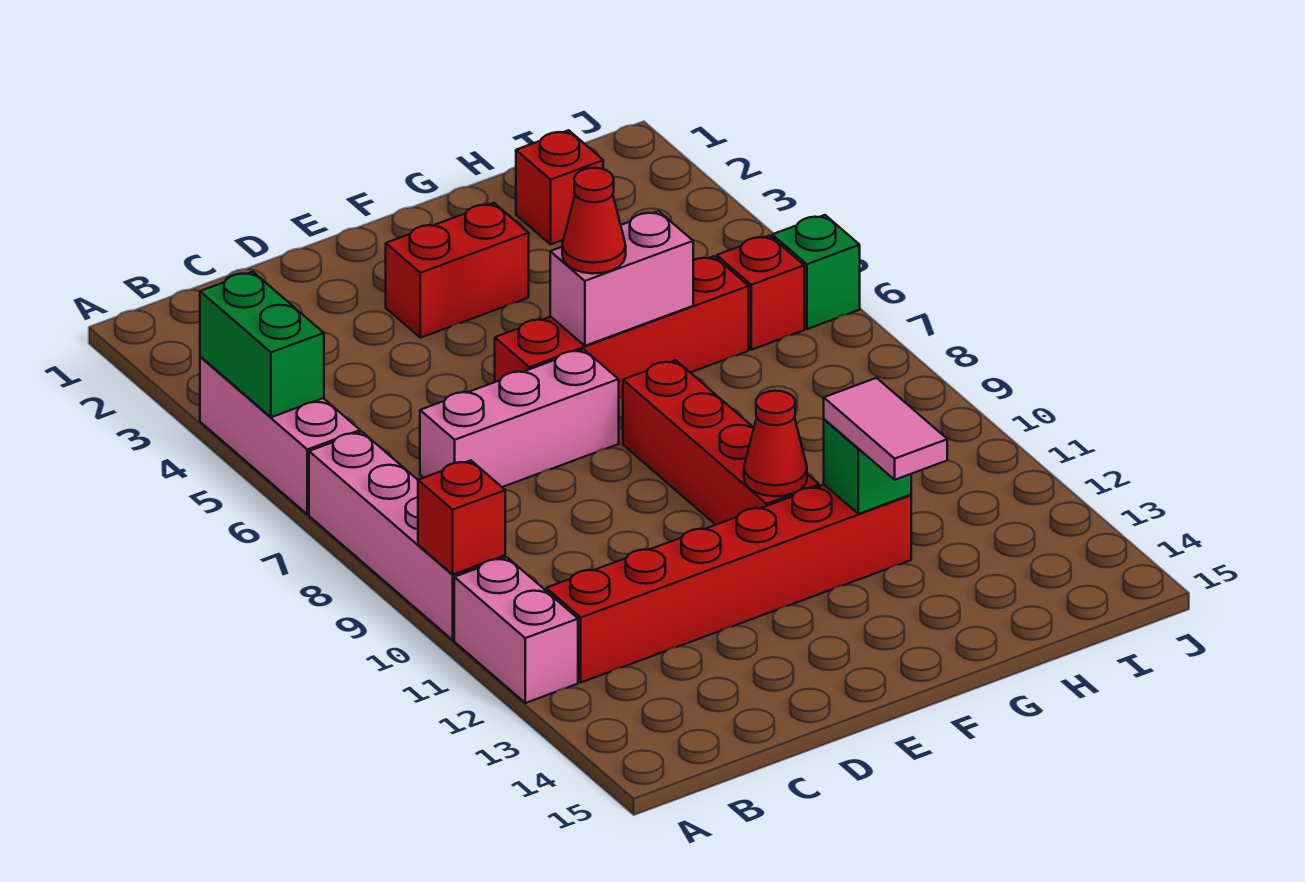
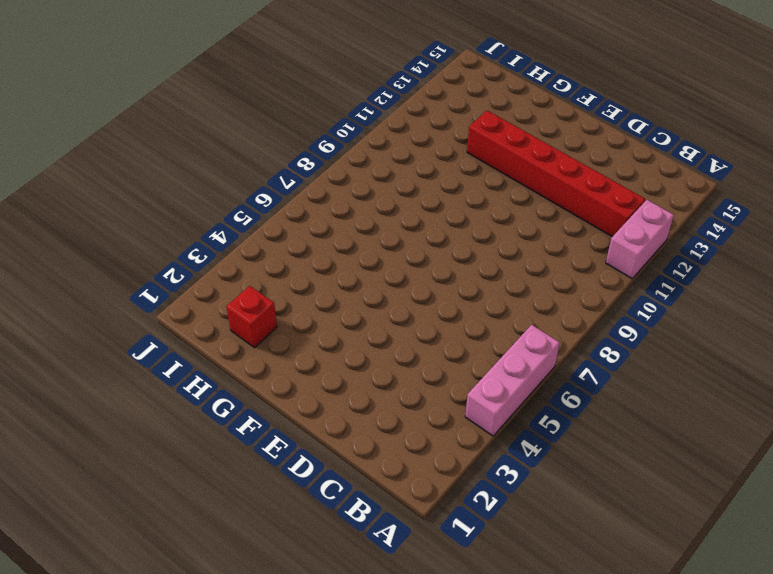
none -> pink brick A7:A10 level 1
none -> pink brick C7:E7 level 1
none -> red brick E3:F3 level 1

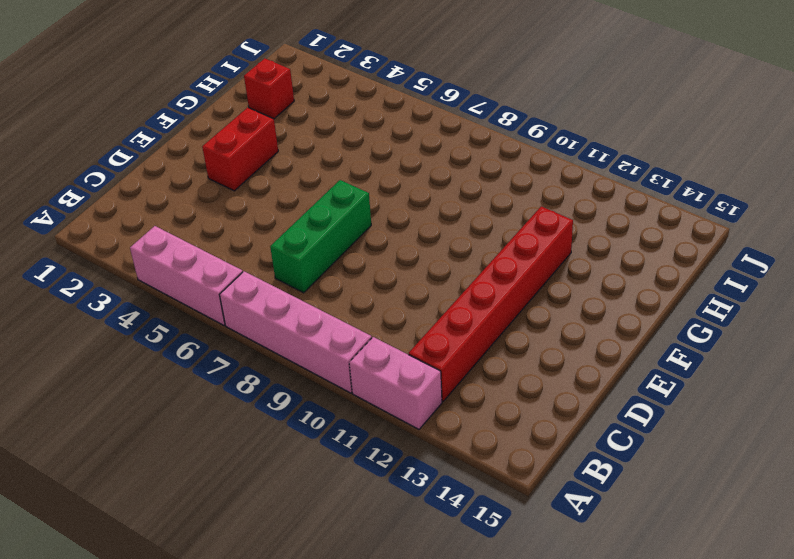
green brick C7:E7 level 1 -> pink brick C7:E7 level 1
none -> red brick E6:H6 level 1
none -> red brick F8:F11 level 1
none -> red brick I6 level 1

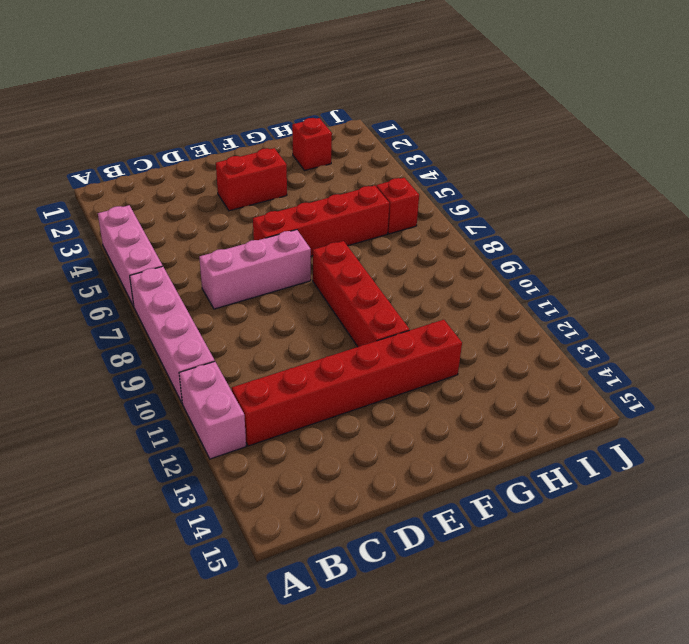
none -> green brick J6 level 1
none -> green brick A4:A5 level 2
none -> red brick A10 level 2

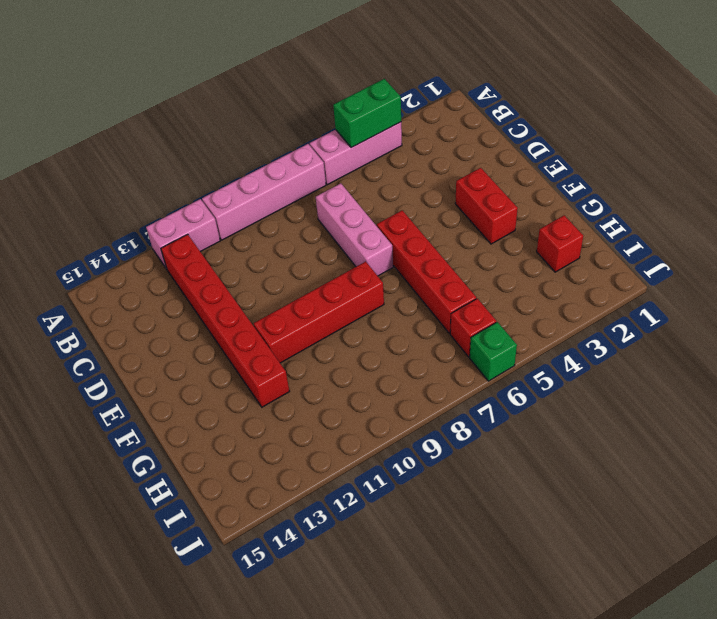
none -> red brick A10 level 2
none -> pink brick F6:G6 level 2
none -> red cone F11 level 2

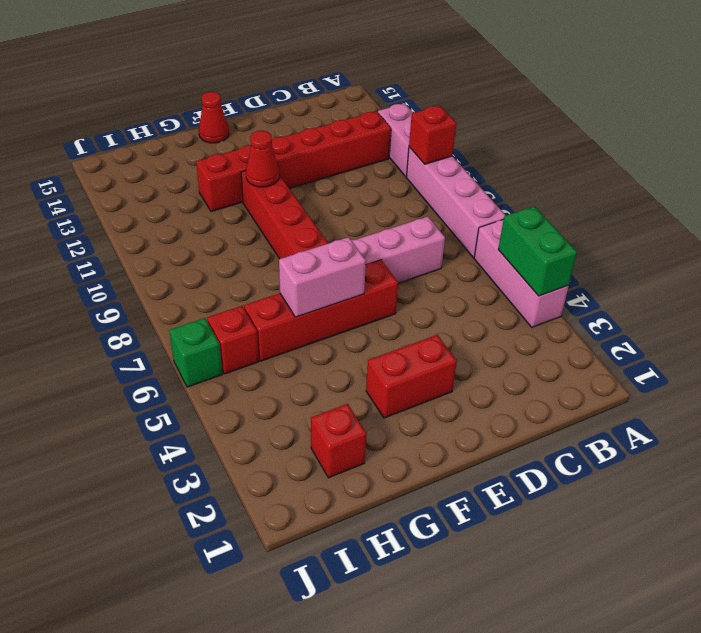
red cone F15 level 1 -> red cone F6 level 3
none -> green brick G12 level 2
none -> pink tile G12:G13 level 3

